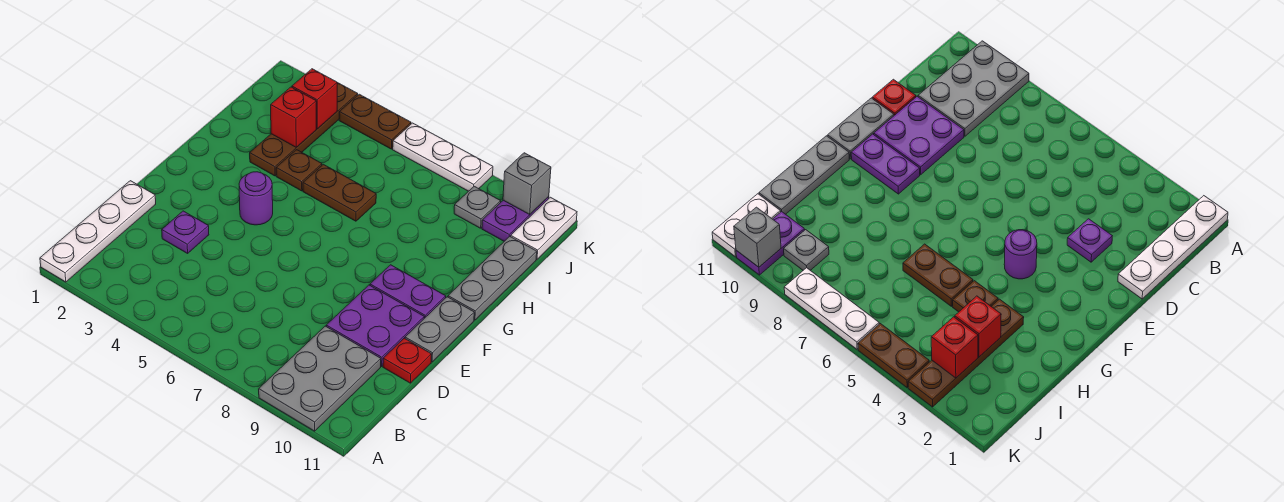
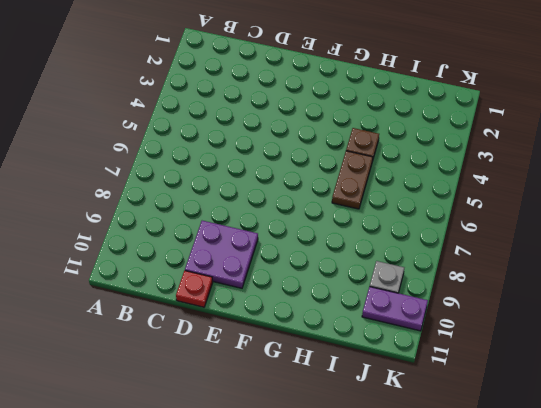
none -> white plate A1:D1 level 1
none -> grey plate A9:C10 level 1
none -> purple plate D3 level 1

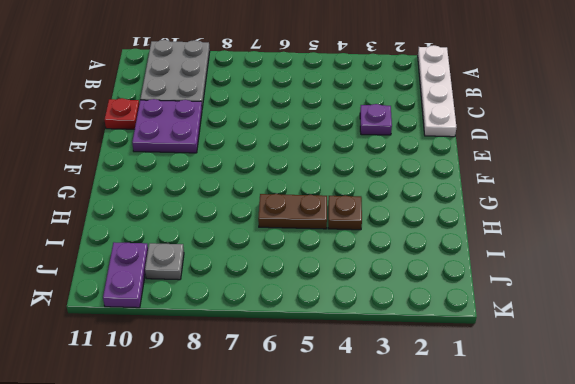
none -> grey plate E11:F11 level 1
none -> purple round brick F4 level 1
none -> purple plate F9:F10 level 1

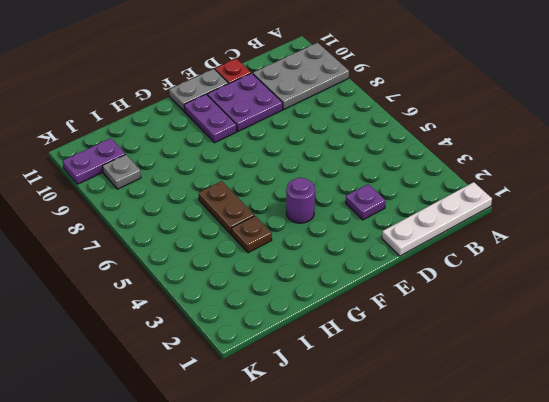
none -> grey plate G11:I11 level 1
none -> brown plate H3:K3 level 1
none -> white plate J11:K11 level 1

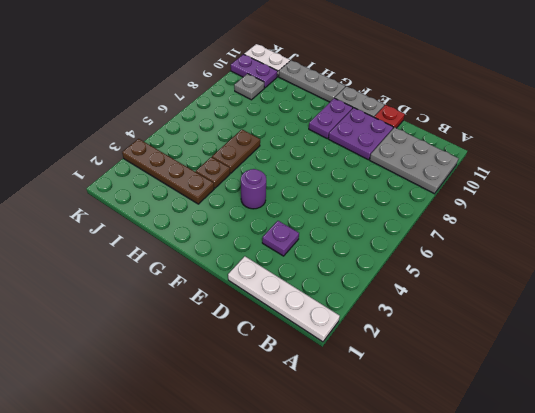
none -> brown plate K4:K5 level 1
none -> white plate K6:K8 level 1
none -> red brick I3 level 2

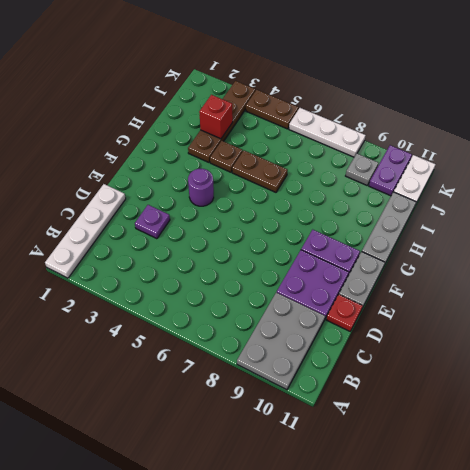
none -> red brick J3 level 2
none -> grey brick K10 level 2

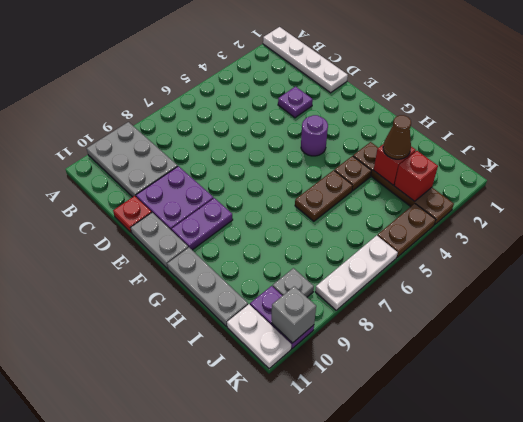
brown cone I3 level 3 -> none

